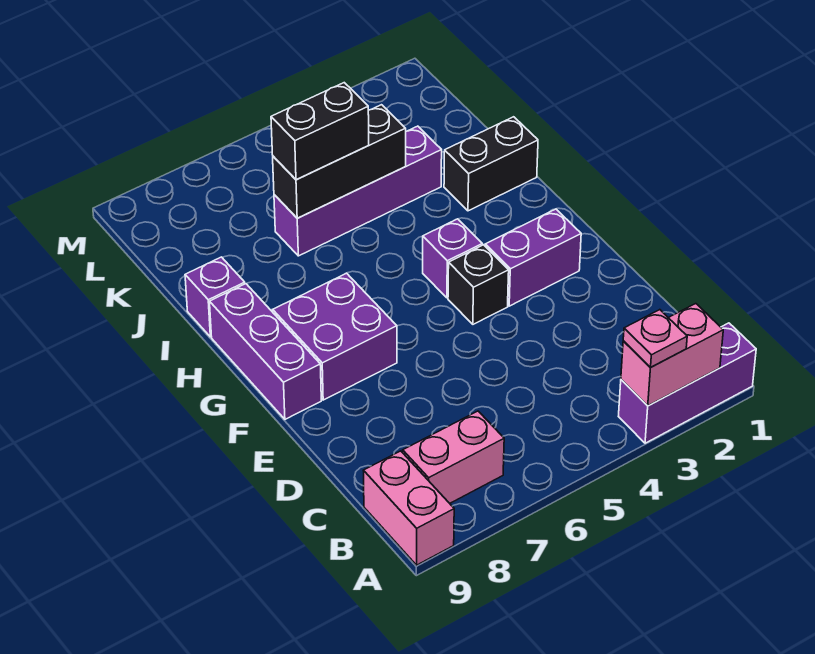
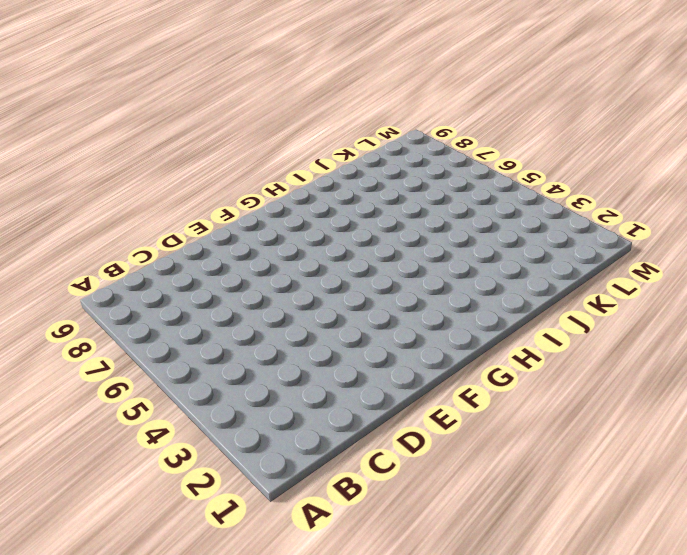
none -> purple brick A1:A3 level 1
none -> pink brick A9:B9 level 1
none -> pink brick B7:B8 level 1

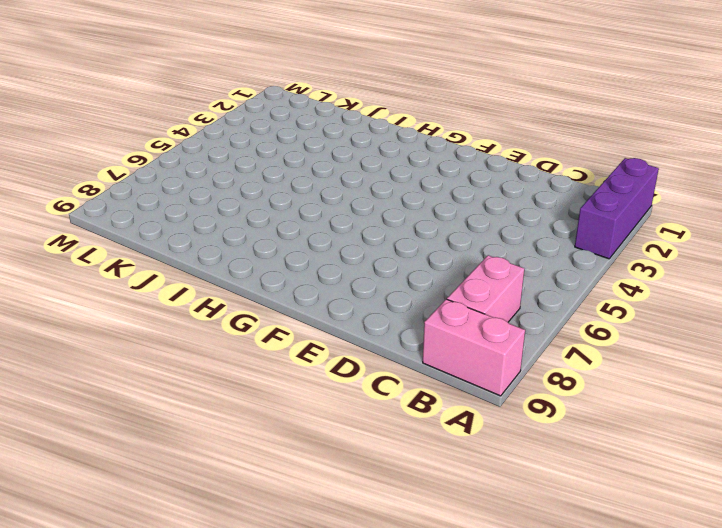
none -> purple brick F2:F3 level 1
none -> black brick F4 level 1
none -> purple brick F7:G8 level 1

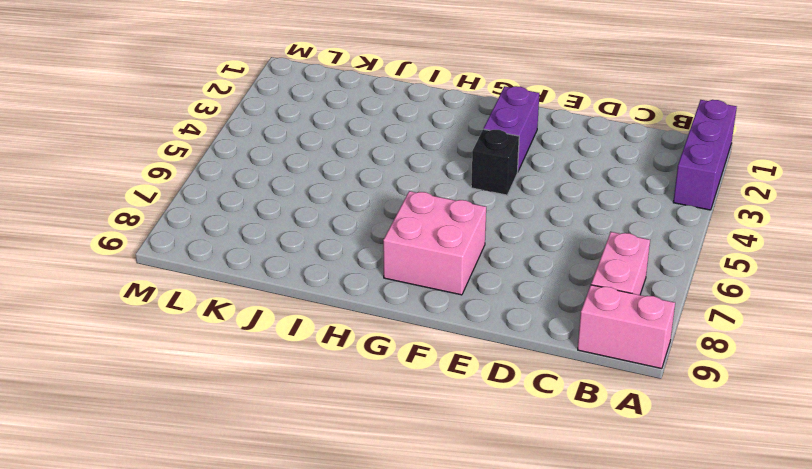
pink brick F7:G8 level 1 -> purple brick F7:G8 level 1
none -> purple brick F9:H9 level 1
none -> purple brick G4 level 1
none -> black brick I1:I2 level 1

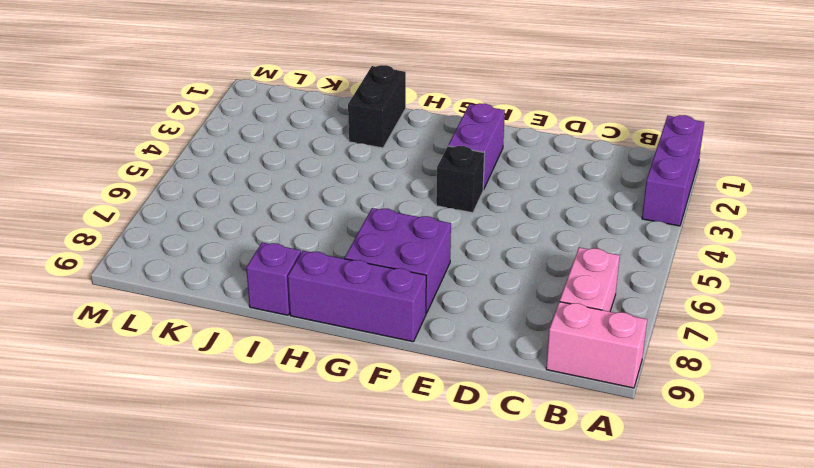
none -> purple brick G4 level 1
none -> purple brick J3:J6 level 1
none -> pink brick A2:A3 level 2

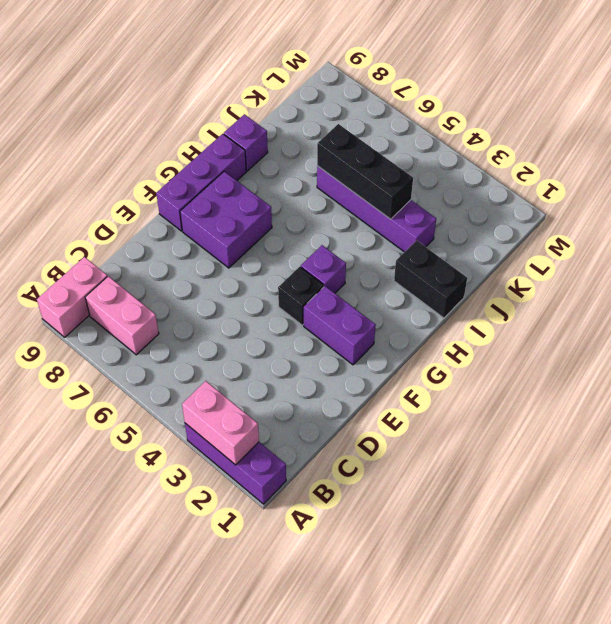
none -> pink plate A3 level 3
none -> black brick J5:J6 level 3

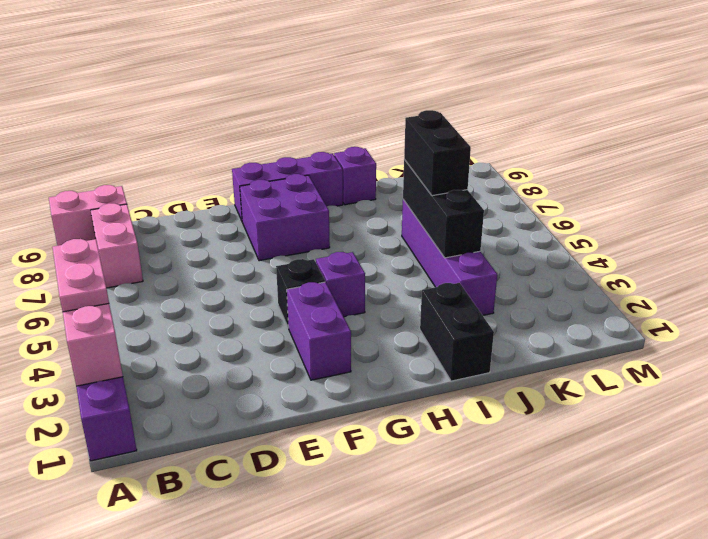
pink plate A3:A4 level 3 -> pink plate A3 level 3

